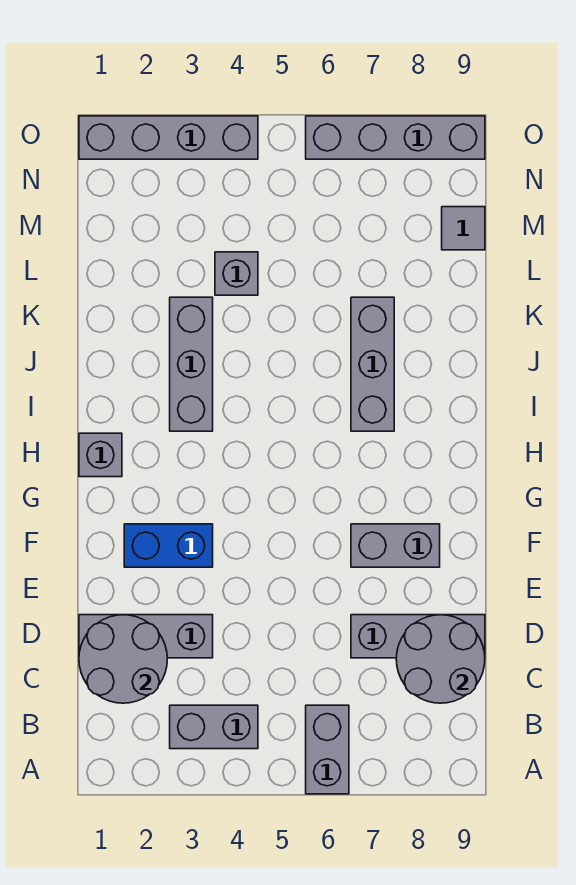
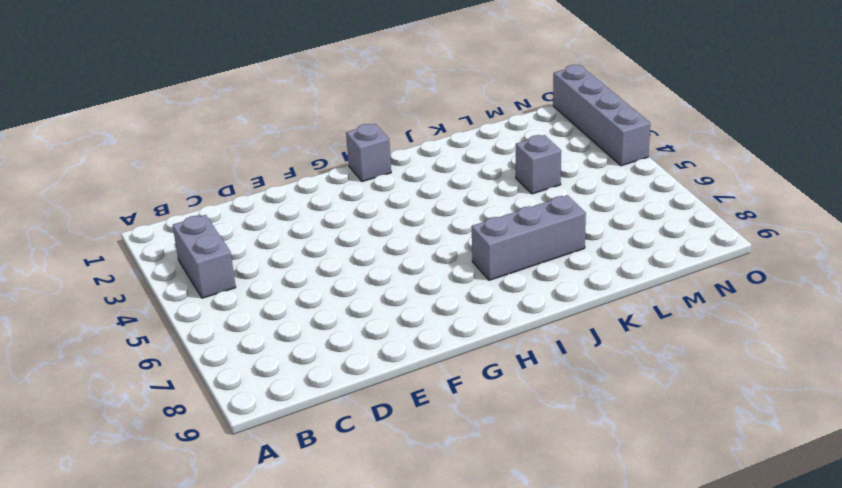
none -> grey brick A6:B6 level 1
none -> grey brick D1:D3 level 1
none -> grey brick D7:D9 level 1

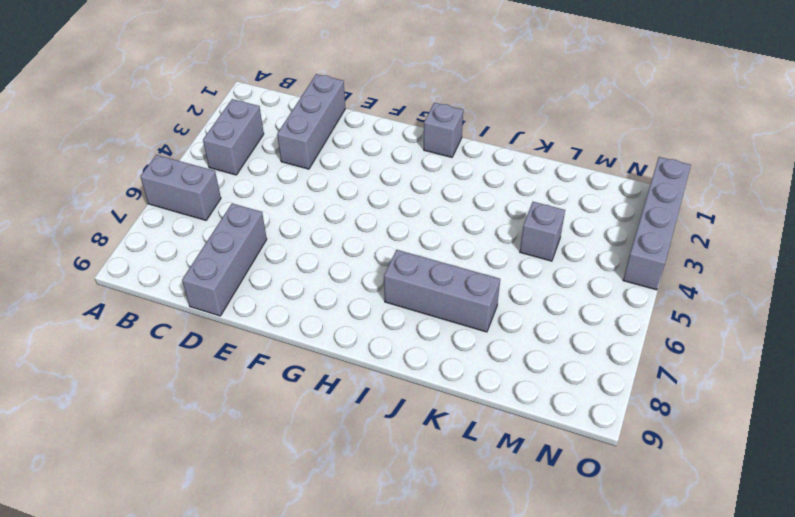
none -> blue brick F2:F3 level 1
none -> grey brick F7:F8 level 1
none -> grey brick I3:K3 level 1

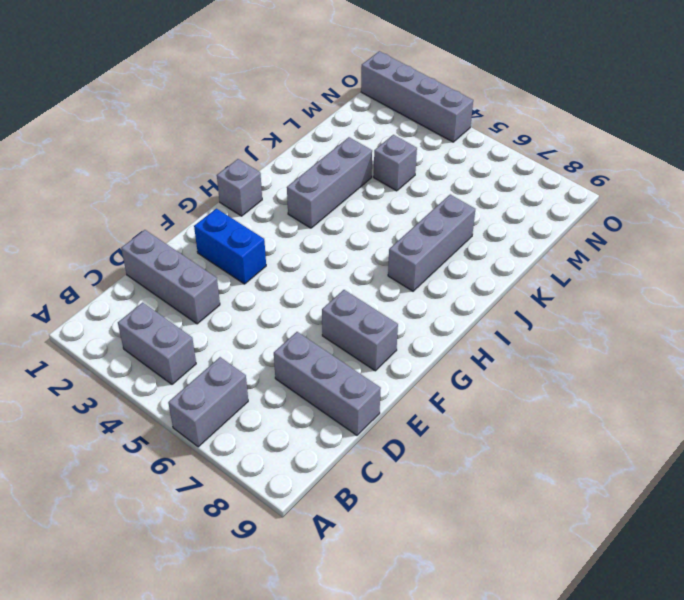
none -> grey tile M9 level 1
none -> grey brick O6:O9 level 1
none -> grey round brick C1:D2 level 2

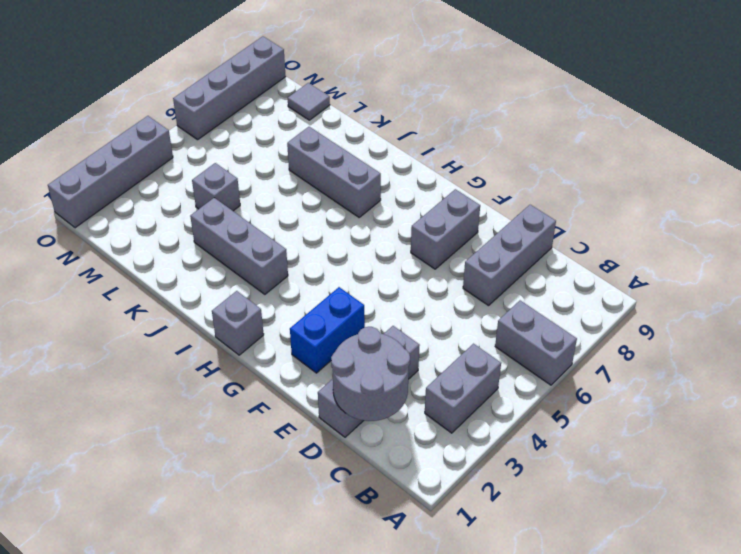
none -> grey round brick C8:D9 level 2

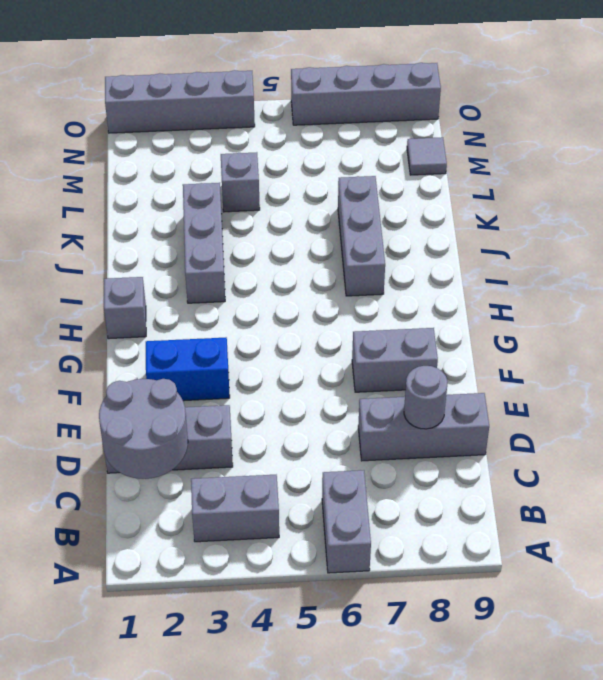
grey round brick D8 level 2 -> grey round brick C8:D9 level 2

